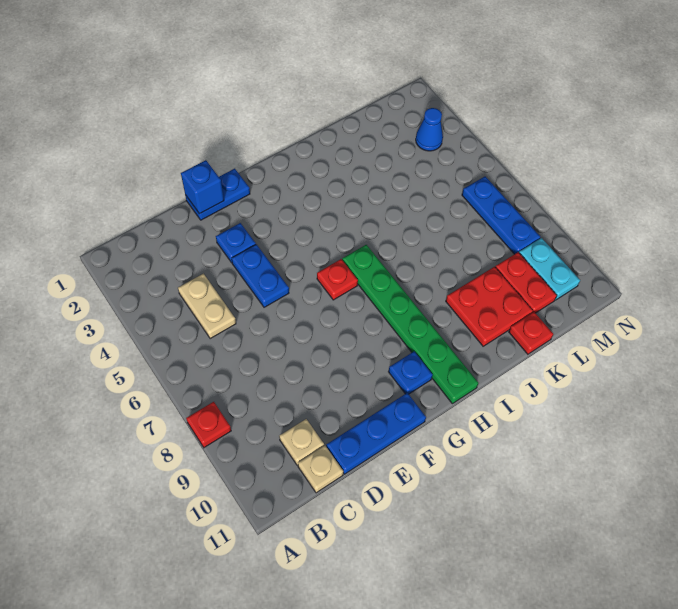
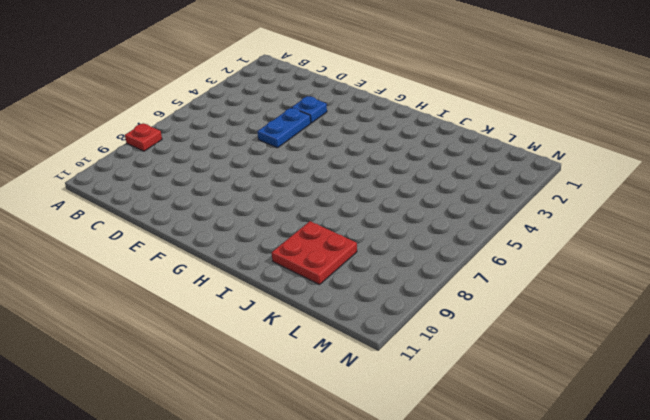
none -> tan plate C4:C5 level 1
none -> tan plate C10 level 1
none -> tan plate C11 level 1

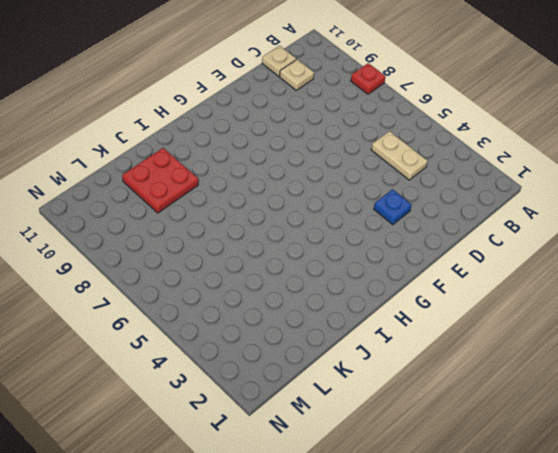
none -> blue plate D11:F11 level 1
none -> blue plate E1:F1 level 1
none -> blue plate E4:E5 level 1

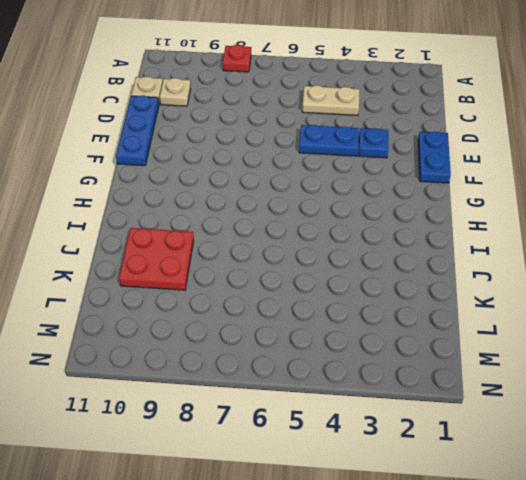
none -> red plate G6 level 1
none -> blue plate G10 level 1
none -> green plate H6:H11 level 1

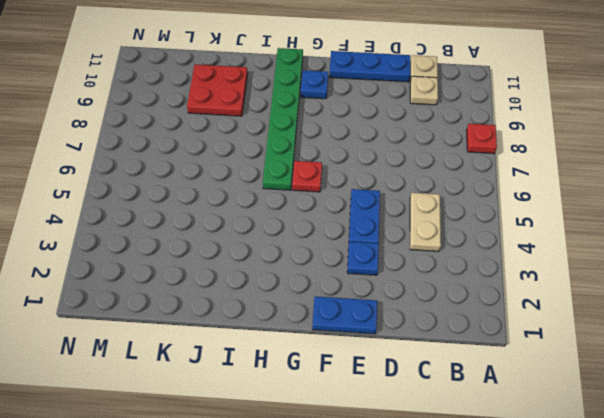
none -> red plate K11 level 1
none -> red plate L9:L10 level 1
none -> blue cone M3 level 1

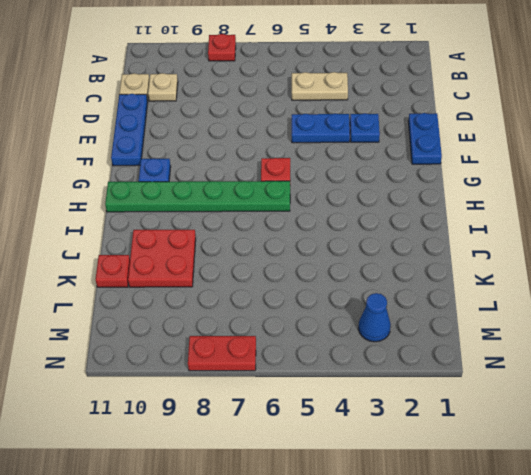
red plate N7:N8 level 1 -> red plate L9:L10 level 1
none -> blue plate M6:M8 level 1
none -> cyan plate M9:M10 level 1
none -> blue brick E1 level 2

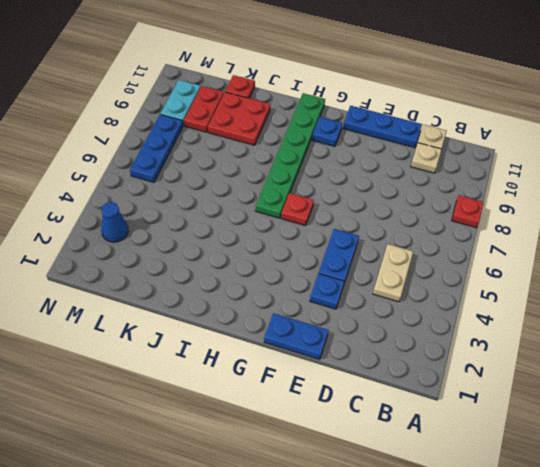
none -> blue brick E1 level 2

